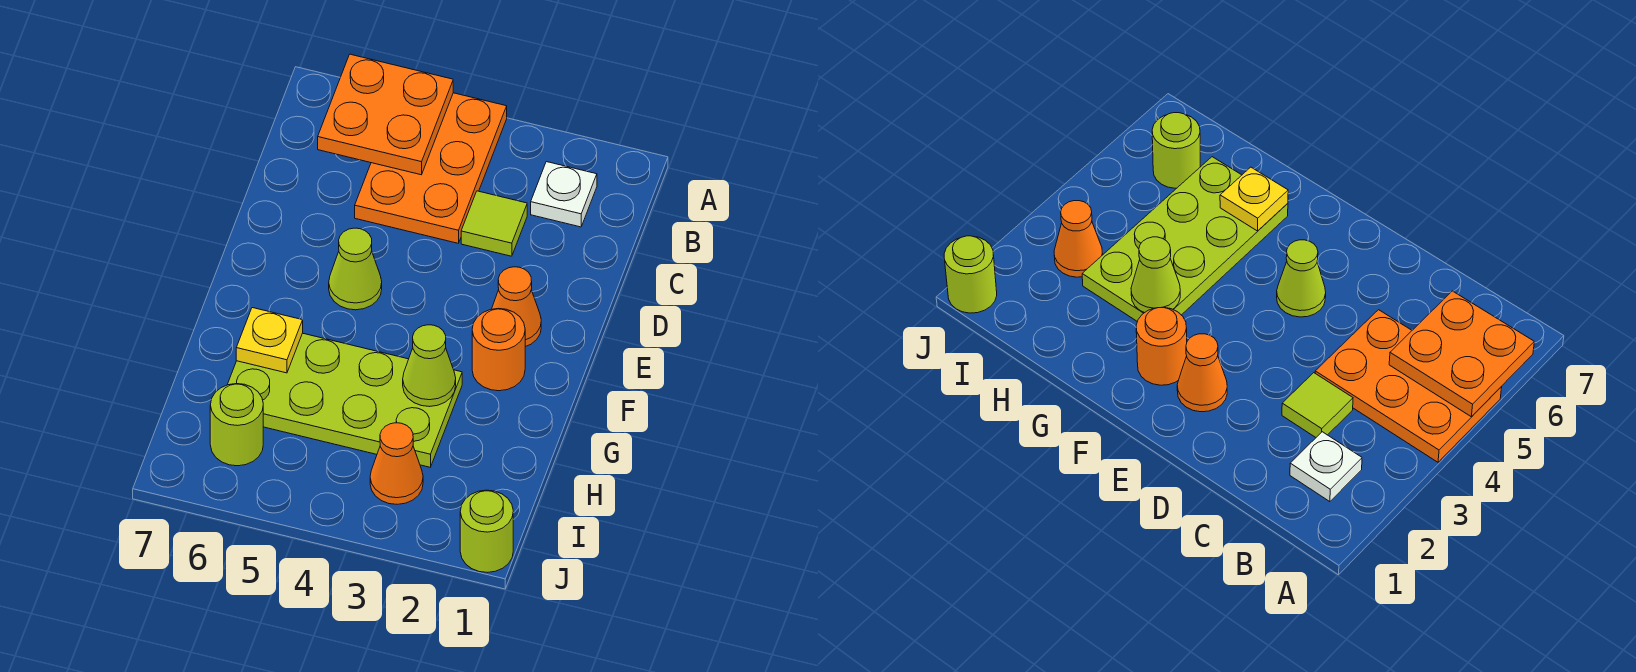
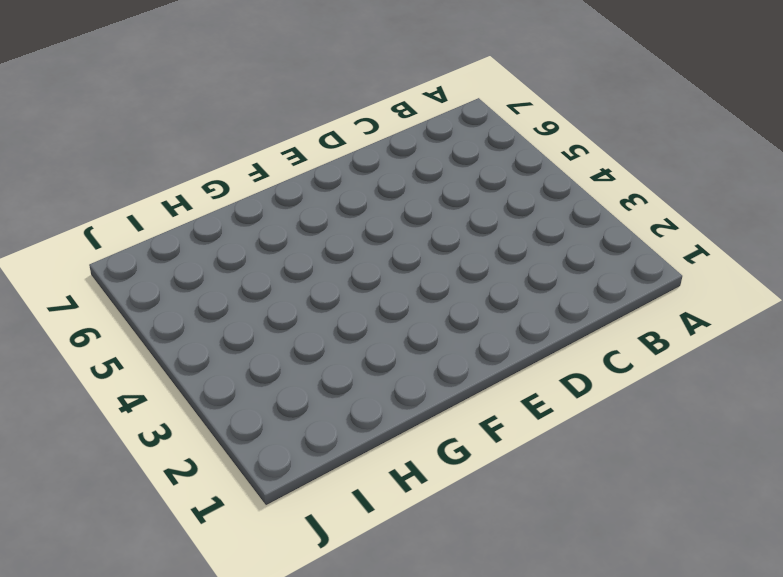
none -> orange plate A4:C5 level 1
none -> white plate B2 level 1
none -> lime tile C3 level 1

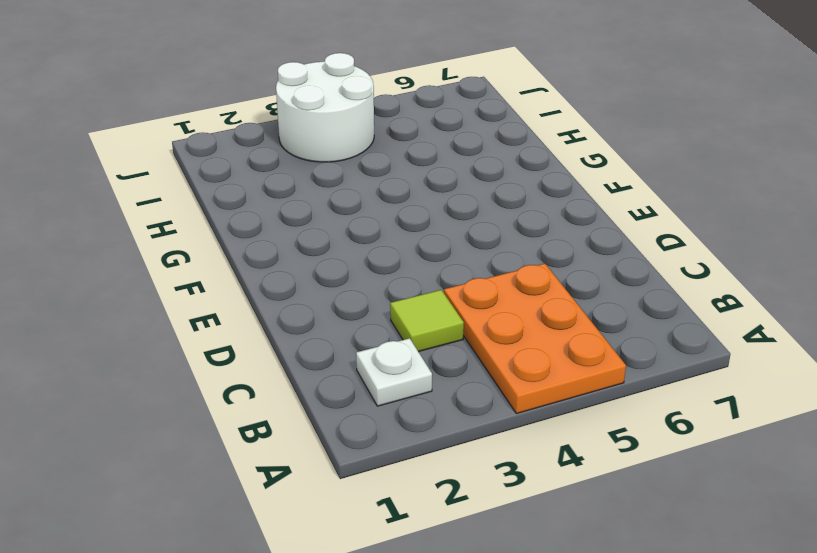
white round brick I3:J4 level 1 -> orange cone I3 level 1
none -> orange cone E2 level 1
none -> lime cone E5 level 1
none -> orange round brick F2 level 1

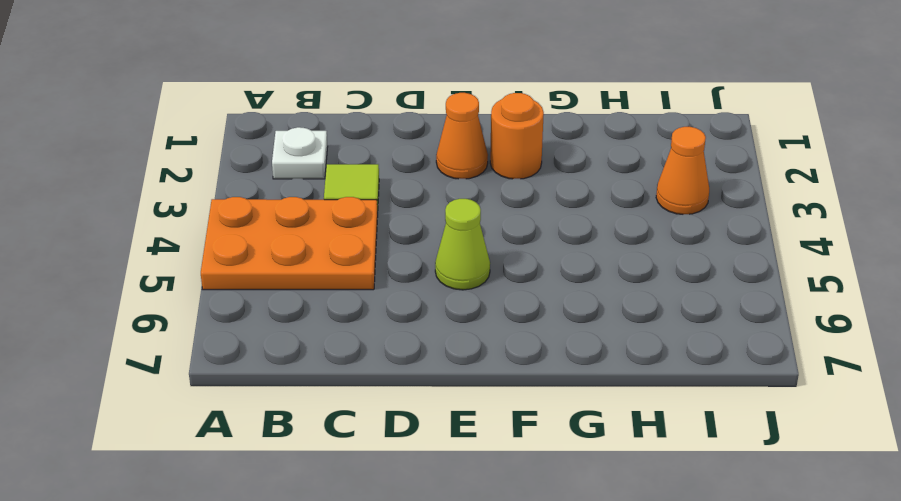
none -> lime plate G3:H6 level 1
none -> lime round brick I6 level 1
none -> lime round brick J1 level 1

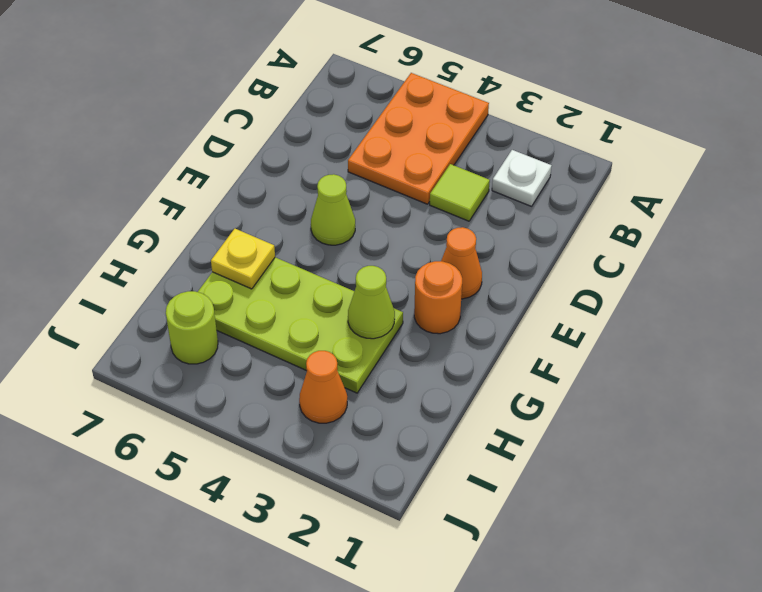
none -> lime round brick J1 level 1
none -> orange plate A5:B6 level 2

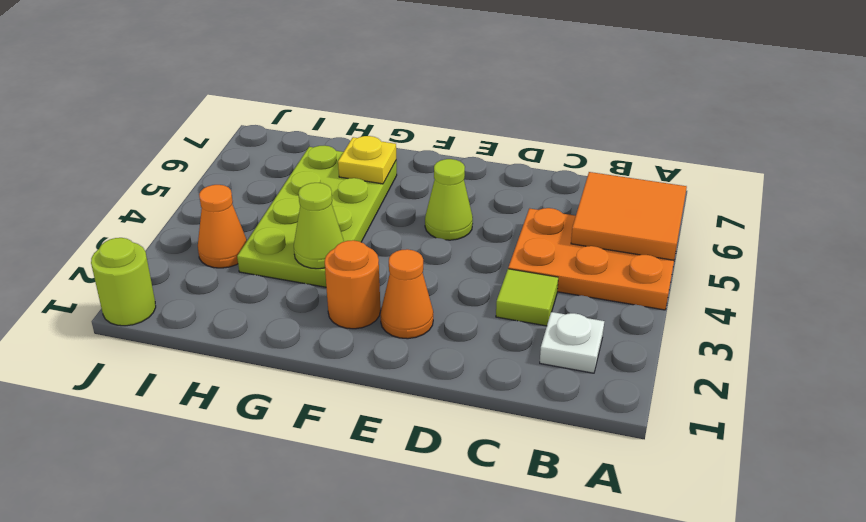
orange tile A5:B6 level 2 -> orange plate A5:B6 level 2
none -> lime round brick I6 level 1

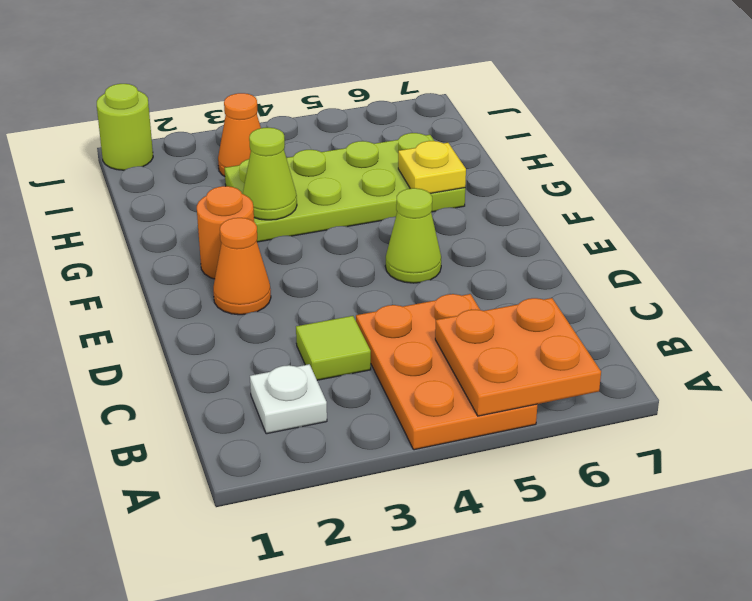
none -> lime round brick I6 level 1

